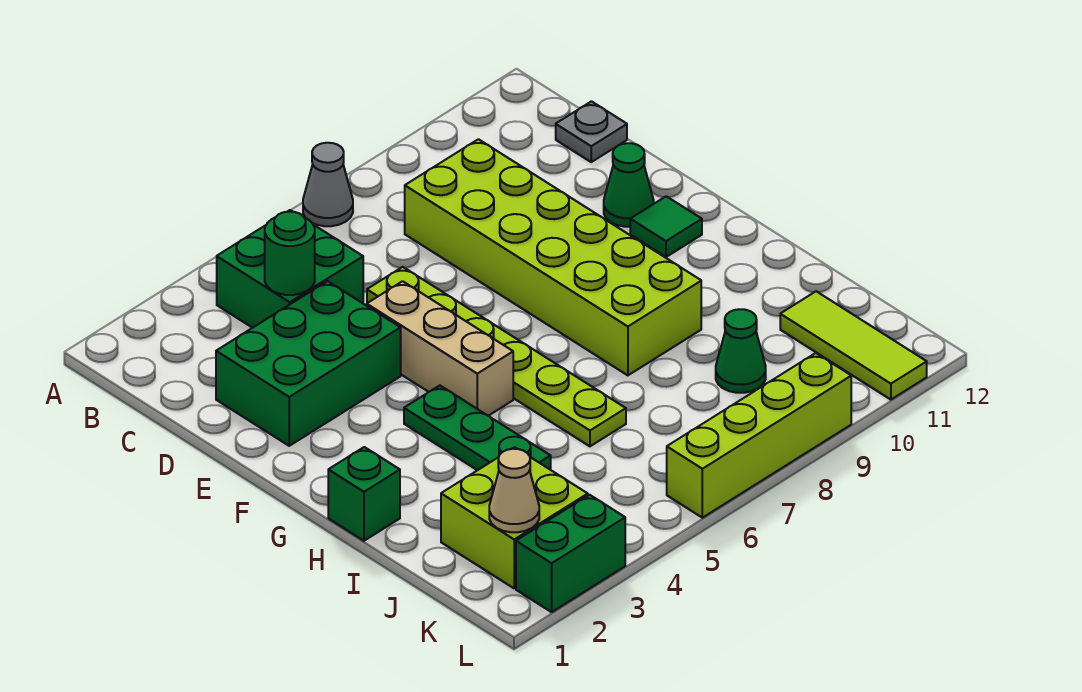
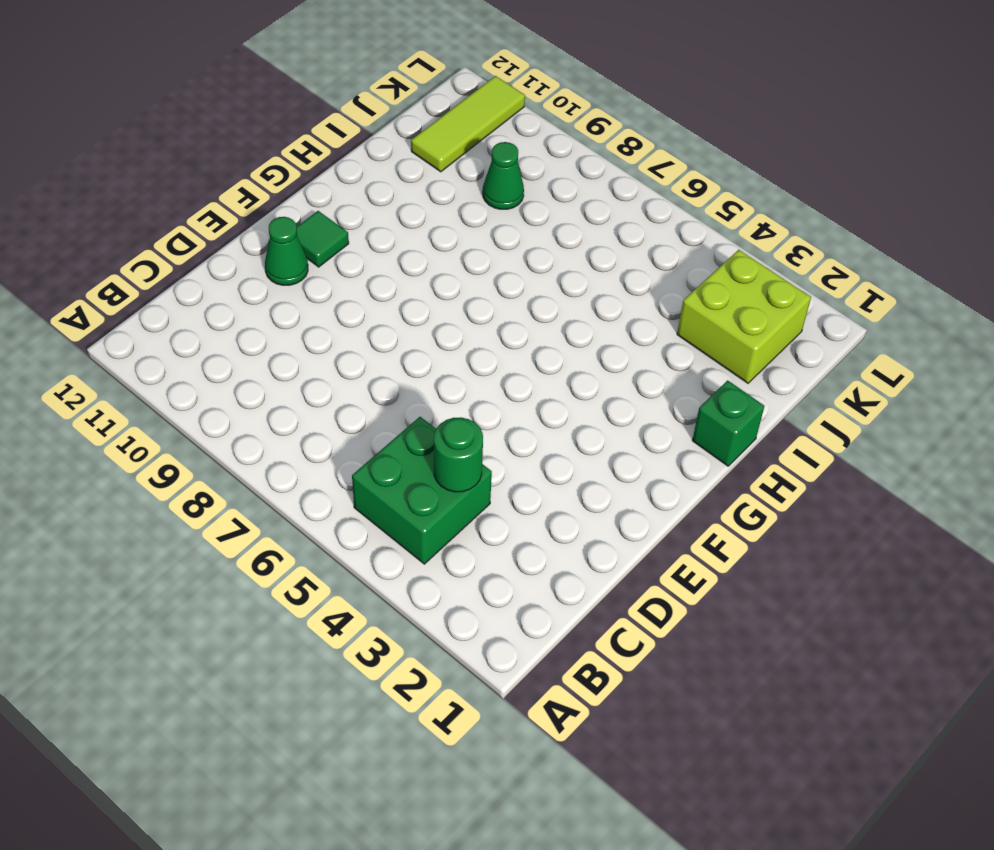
none -> grey cone A7 level 1
none -> lime brick C8:H9 level 1
none -> grey plate C12 level 1

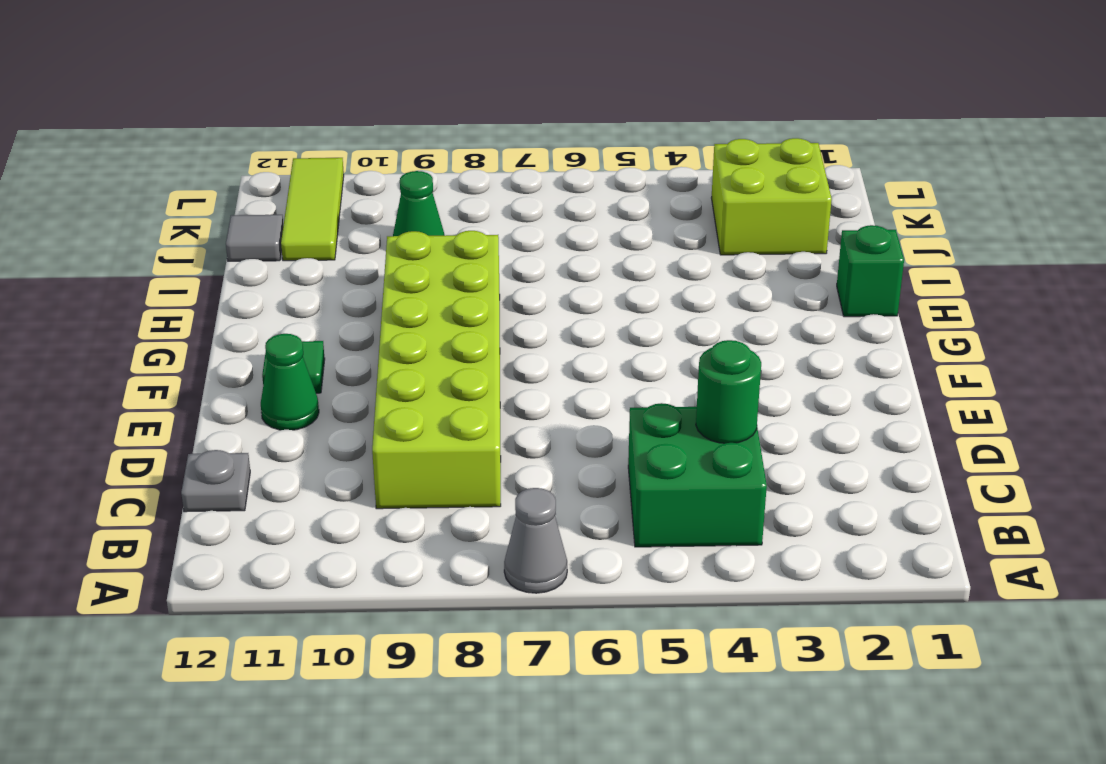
grey tile J12 level 1 -> none
none -> green brick D2:E4 level 1
none -> lime plate D6:I6 level 1
none -> tan brick E5:G5 level 1

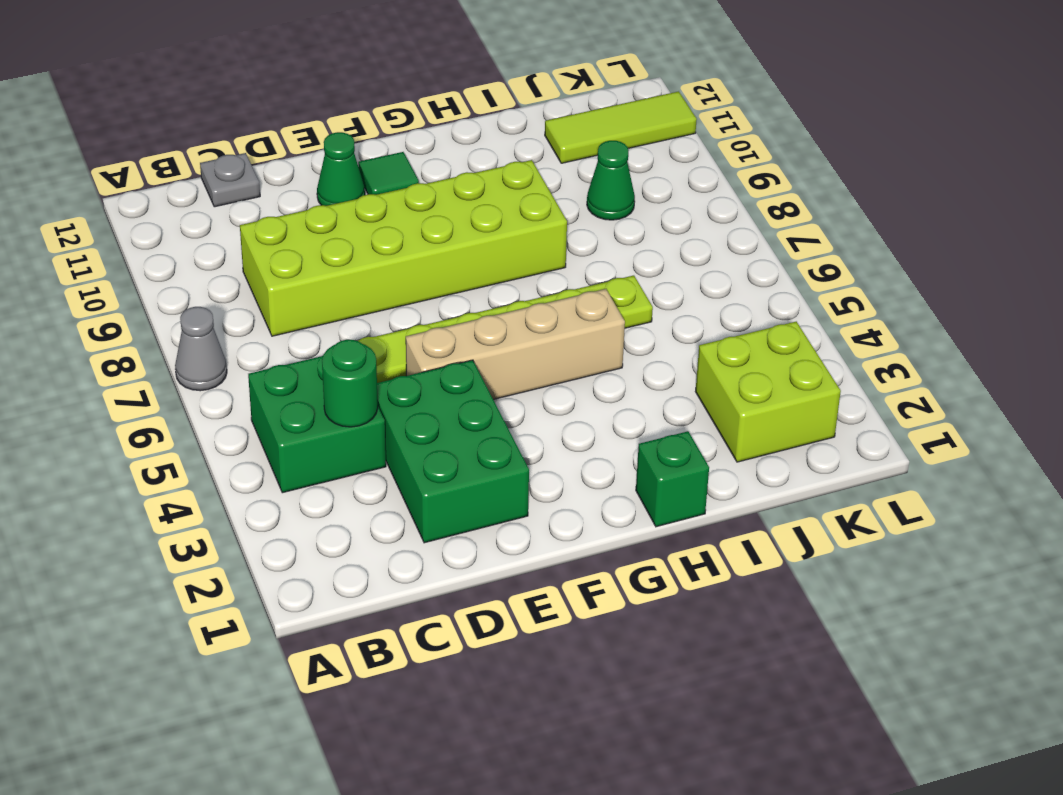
tan brick E5:H5 level 1 -> tan brick E5:G5 level 1
none -> green plate G4:I4 level 1
none -> green brick L2:L3 level 1
none -> lime brick L6:L9 level 1

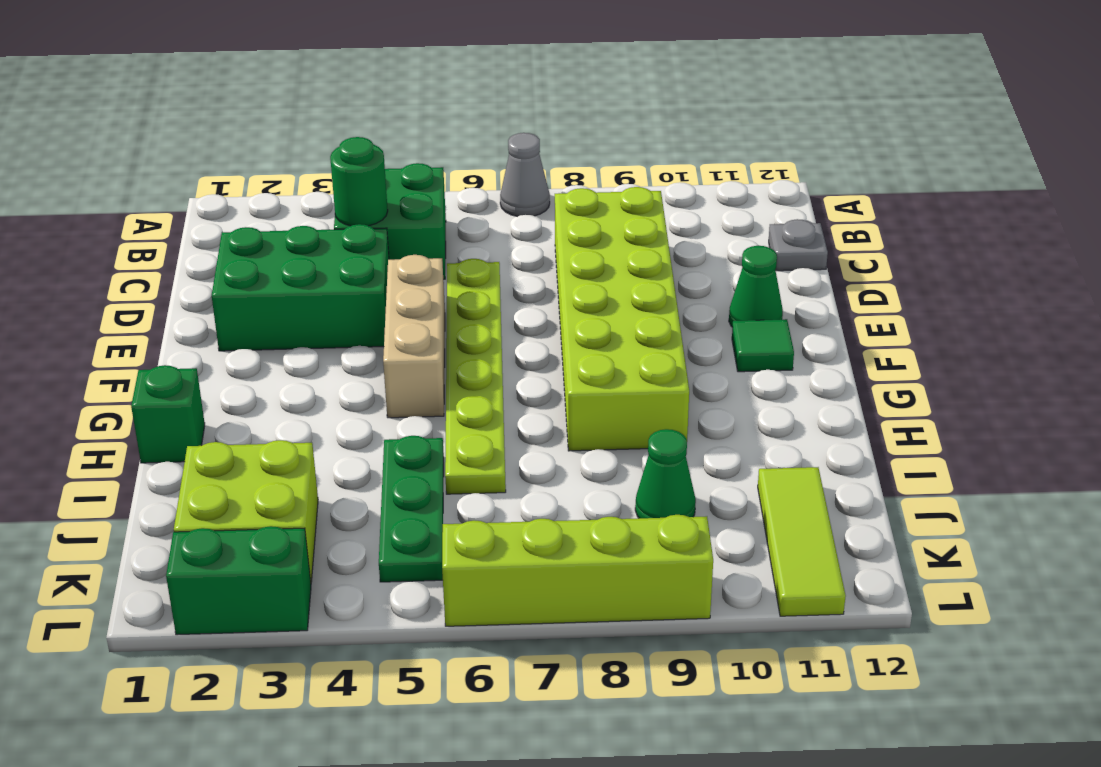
green plate I5:K5 level 1 -> green plate G4:I4 level 1
none -> tan cone K2 level 2

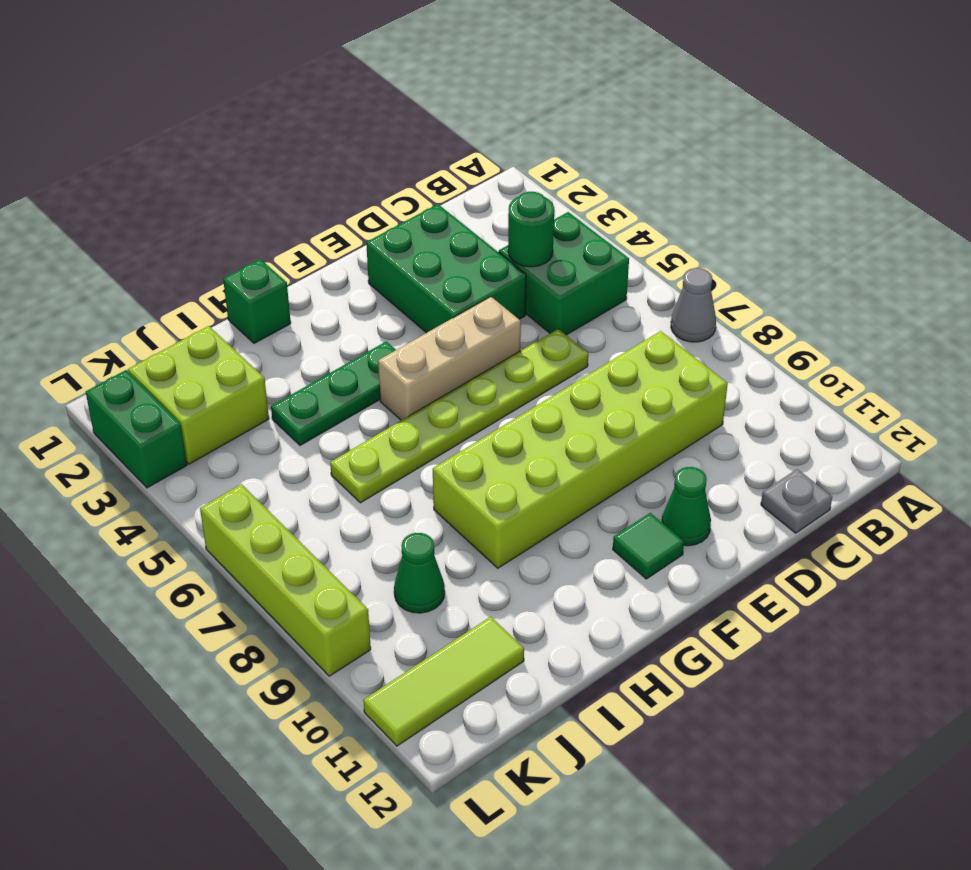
none -> tan cone K2 level 2

